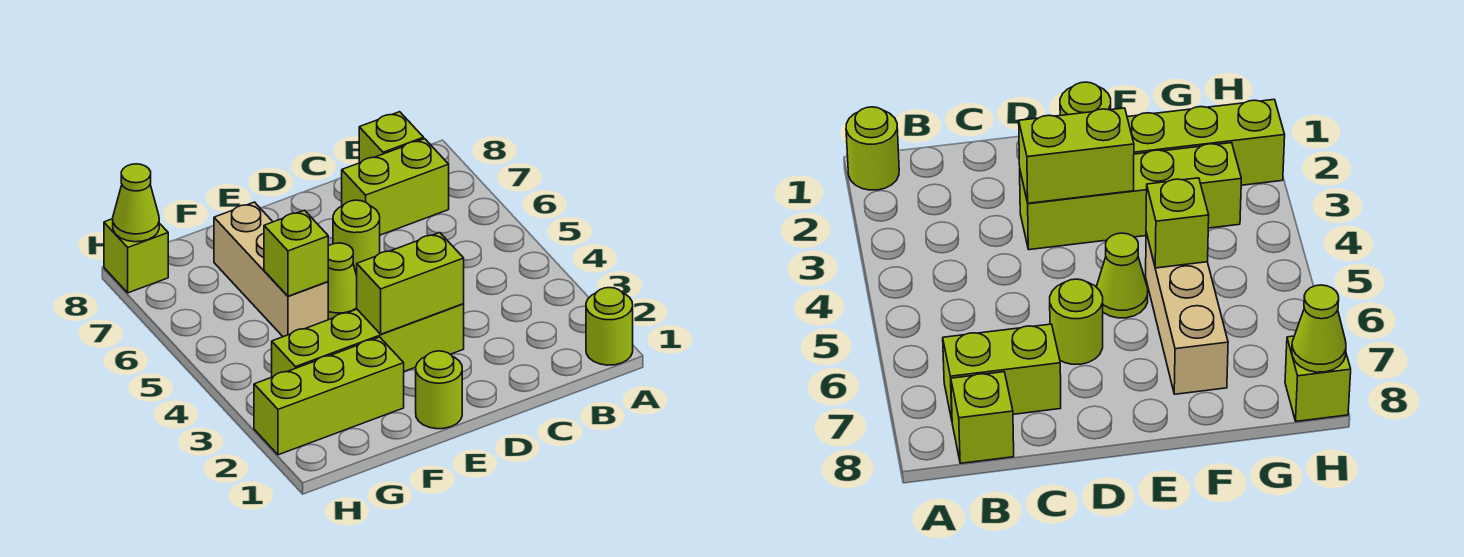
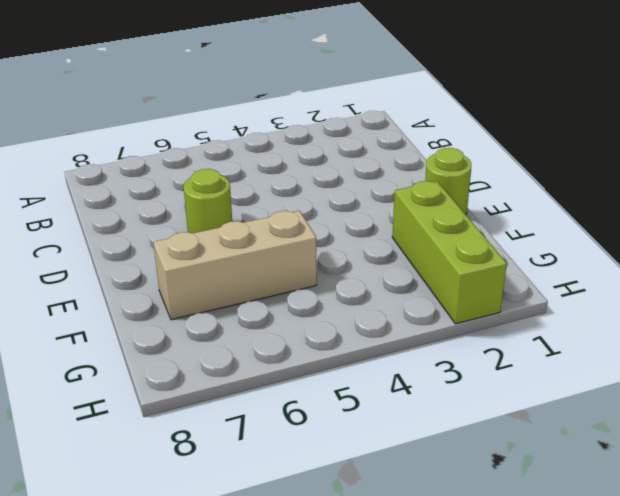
none -> lime round brick A1 level 1
none -> lime brick B7:C7 level 1
none -> lime brick B8 level 1

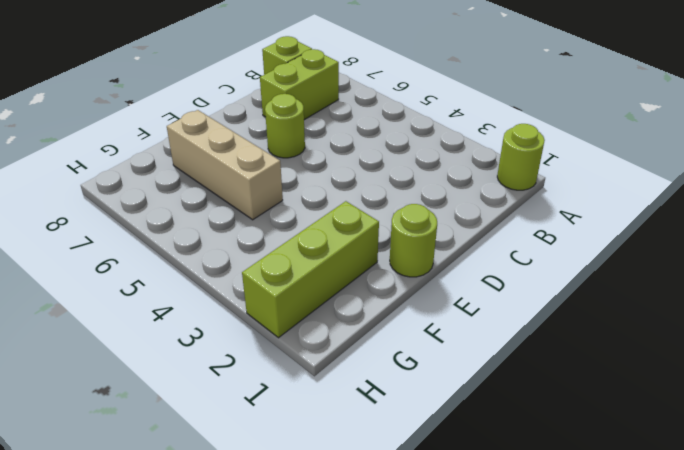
none -> lime brick D3:G3 level 1
none -> lime cone E5 level 1
none -> lime brick H8 level 1

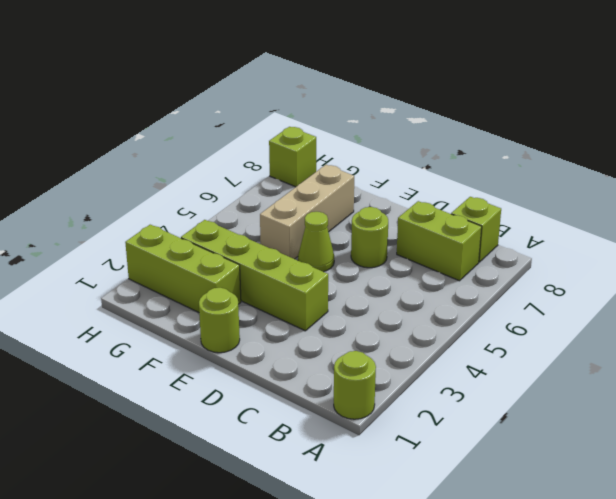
none -> lime brick D3:E3 level 2
none -> lime brick F5 level 2
none -> lime cone H8 level 2

